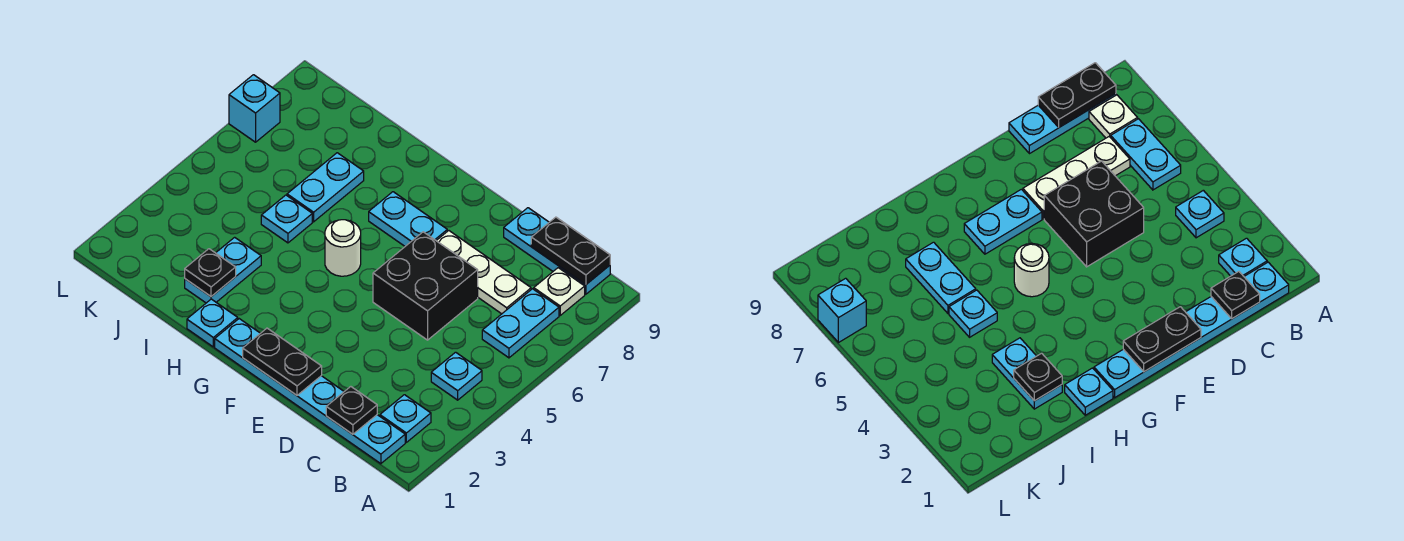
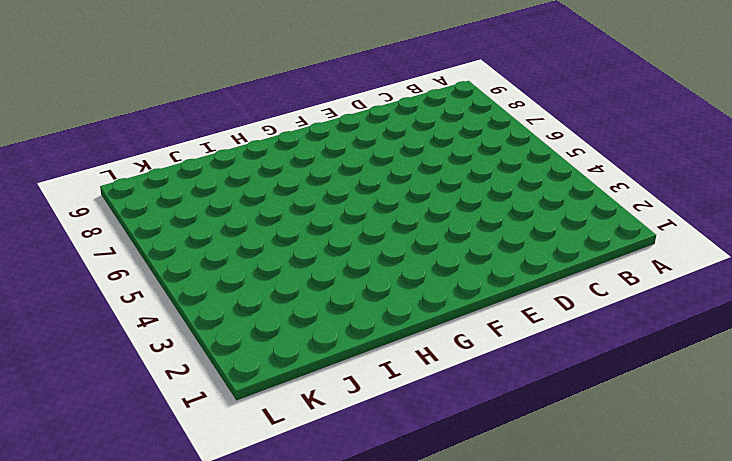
none -> cyan plate B1:G1 level 1
none -> cyan plate B2 level 1
none -> cyan plate B4 level 1

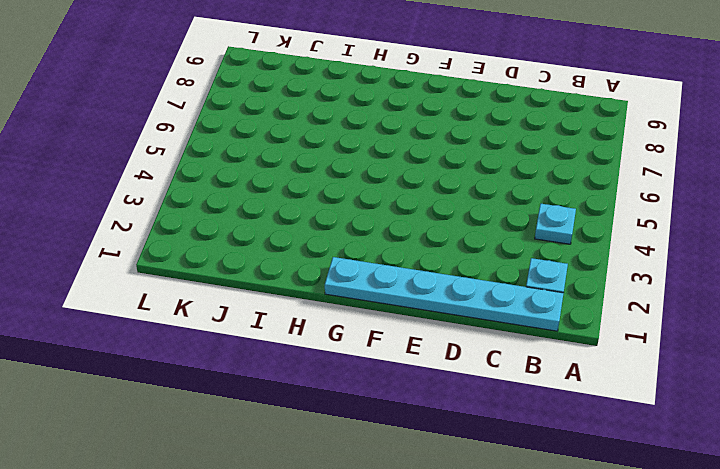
none -> cyan plate B6:B7 level 1
none -> white plate B8 level 1
none -> cyan plate B9:D9 level 1

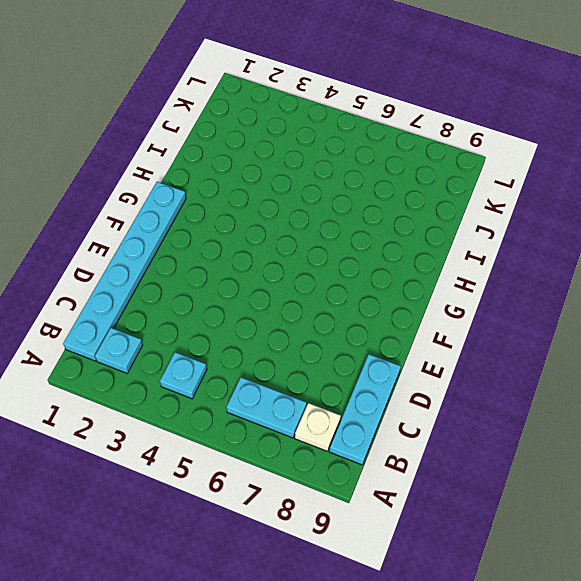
none -> white plate C7:E7 level 1
none -> black brick D5:E6 level 1
none -> cyan plate F7:G7 level 1

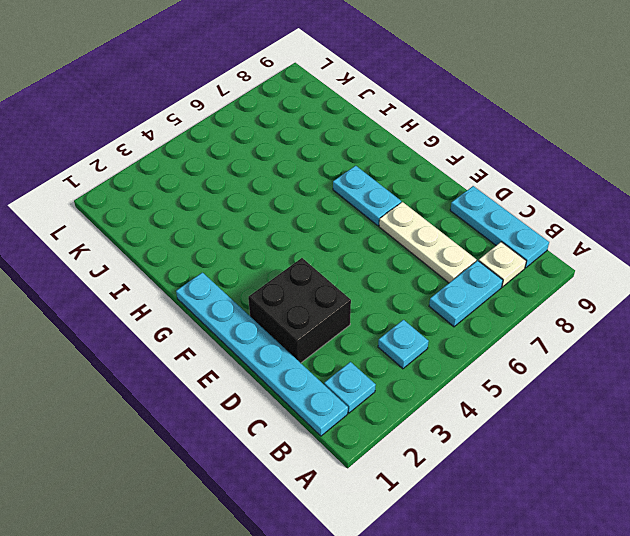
black brick D2:E3 level 1 -> black brick D5:E6 level 1
none -> white round brick G5 level 1
none -> cyan plate H1 level 1
none -> cyan plate I2:I3 level 1

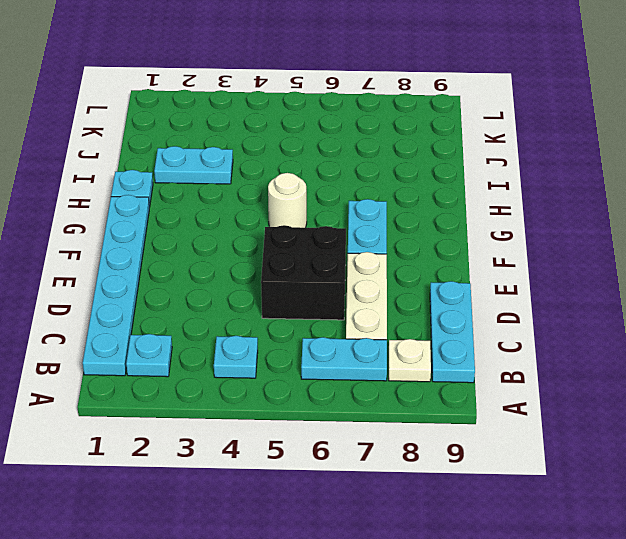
none -> cyan plate I5 level 1
none -> cyan plate I6:I7 level 1
none -> cyan brick L7 level 1

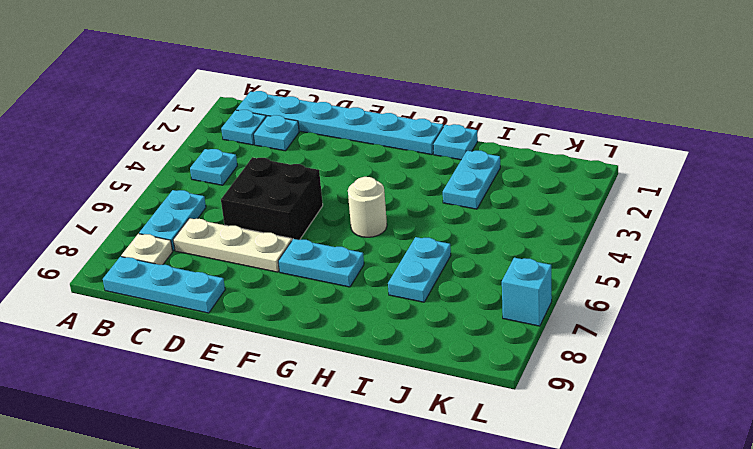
cyan plate C2 level 1 -> cyan plate I5 level 1
none -> black plate B9:C9 level 2
none -> black plate C1 level 2
none -> black plate E1:F1 level 2

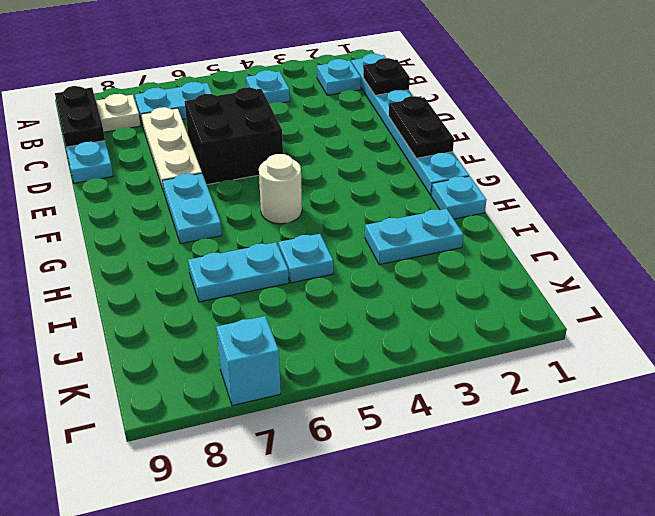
none -> black plate I2 level 2

